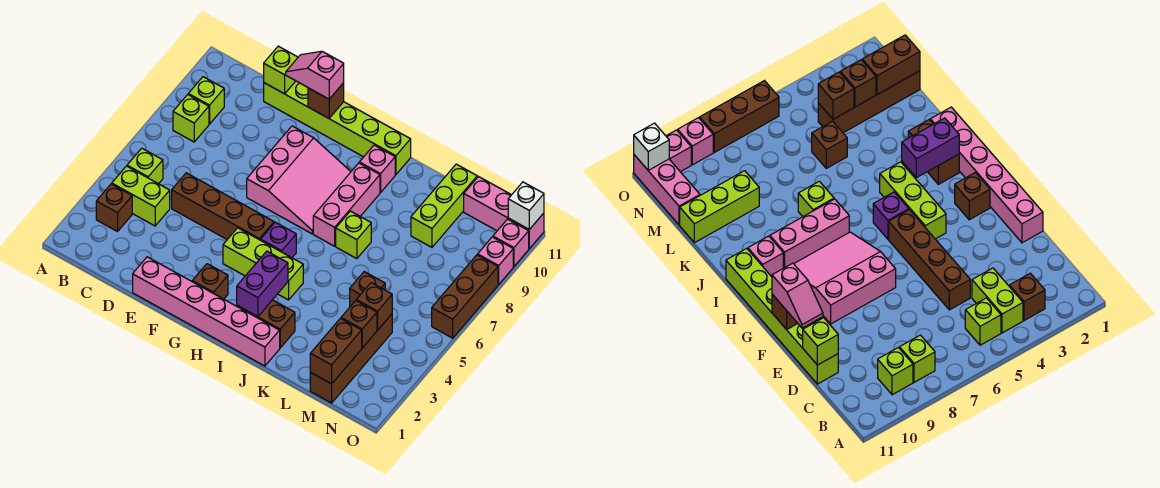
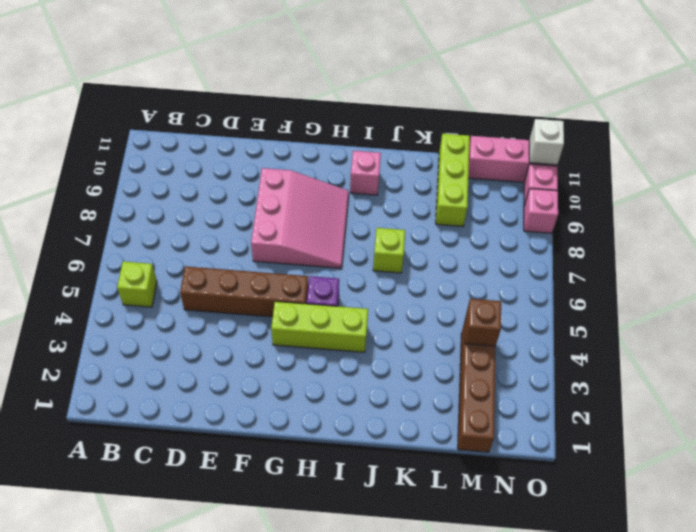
none -> brown brick B3 level 1
none -> lime brick B4:C4 level 1
none -> lime brick B8 level 1
none -> lime brick B9 level 1

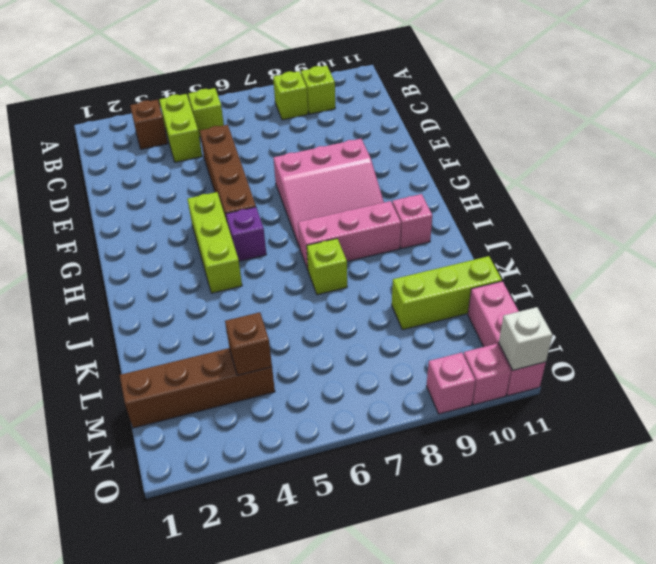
none -> lime brick D11:I11 level 1
none -> pink brick E1:J1 level 1
none -> brown brick G2 level 1
none -> brown brick I2:J2 level 1

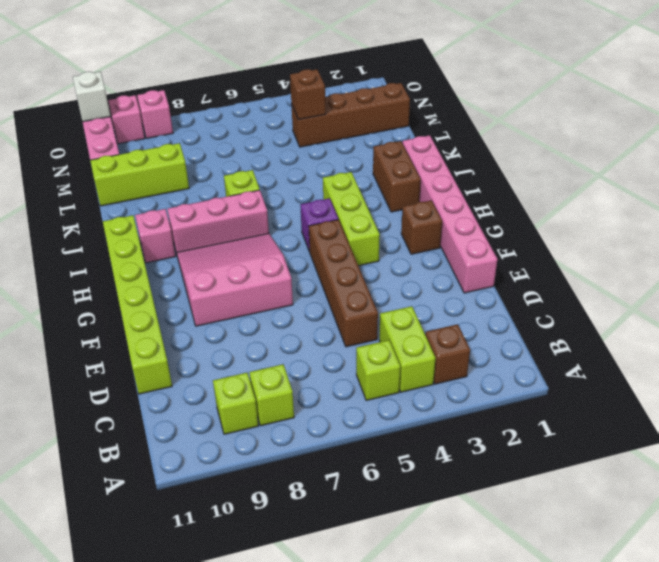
none -> brown brick L5 level 1
none -> brown brick O6:O8 level 1
none -> lime brick D11 level 2
none -> brown brick F11 level 2

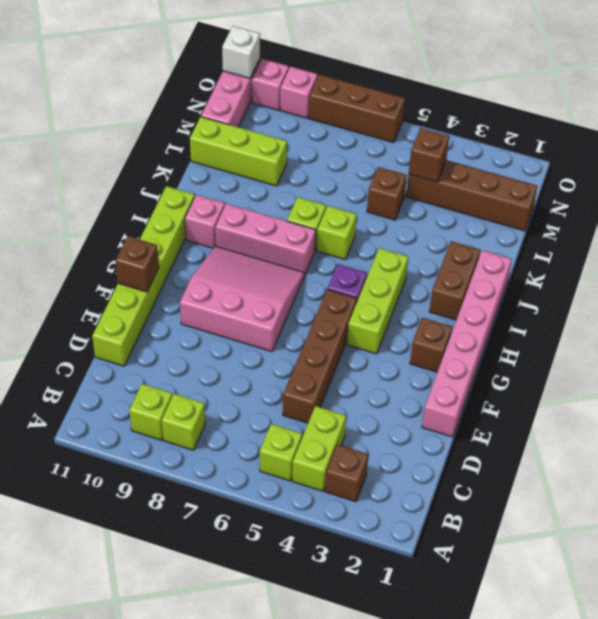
lime brick J6 level 1 -> lime brick D11 level 2
none -> purple brick I2:I3 level 2
none -> brown brick M1:M2 level 2
none -> brown brick M3 level 2
none -> pink slope E11:F11 level 3 top F

